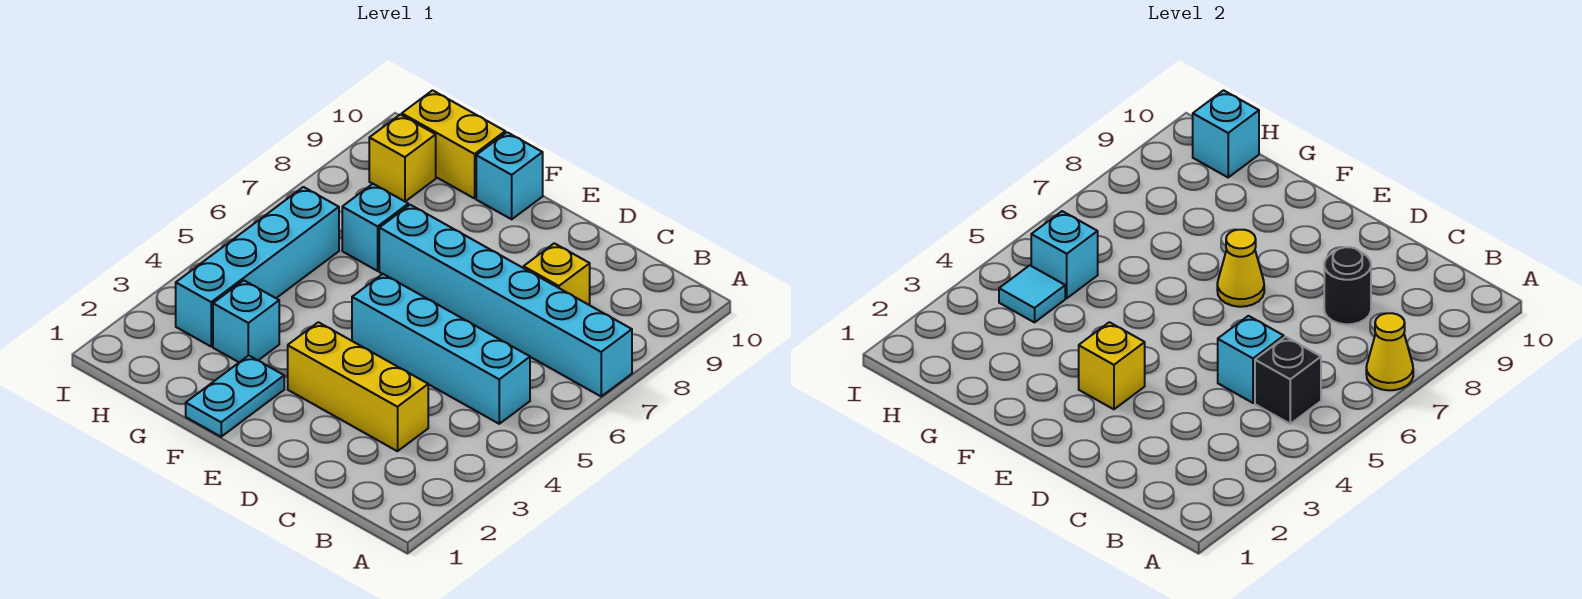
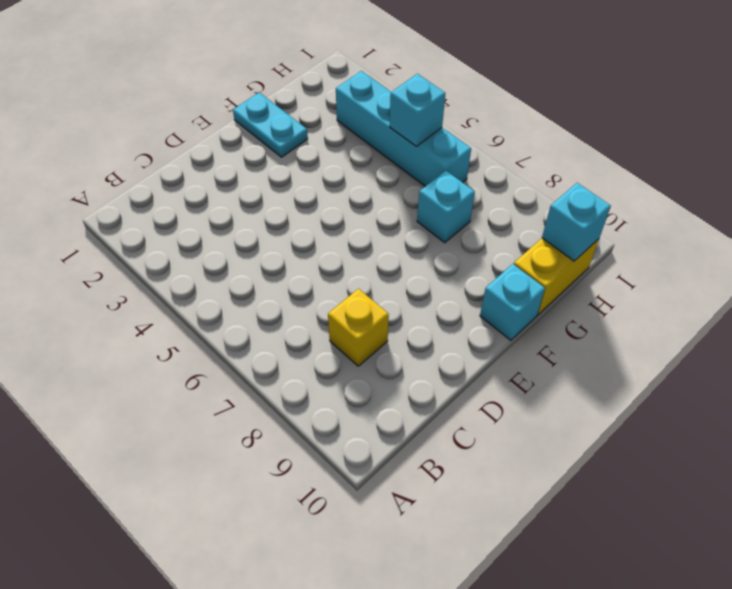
none -> cyan brick A7:F7 level 1
none -> cyan brick B5:E5 level 1
none -> yellow brick C3:E3 level 1

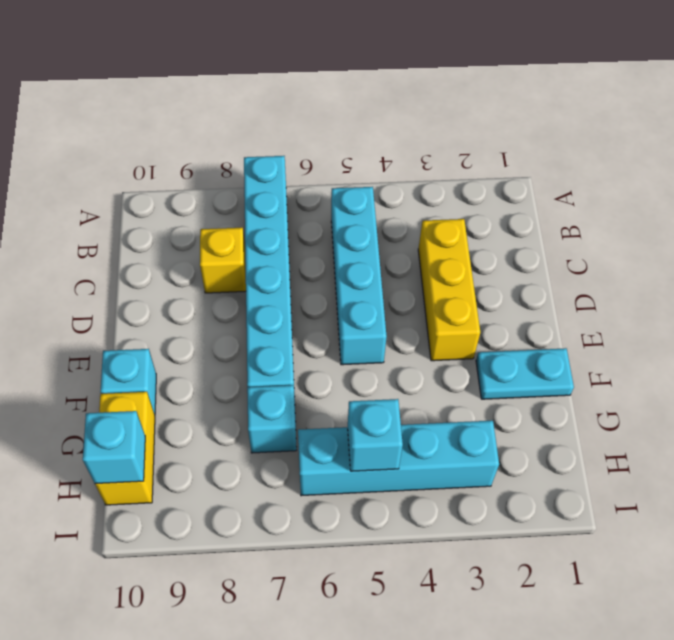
none -> cyan brick G3 level 1
none -> yellow brick H9 level 1
none -> yellow cone A7 level 2

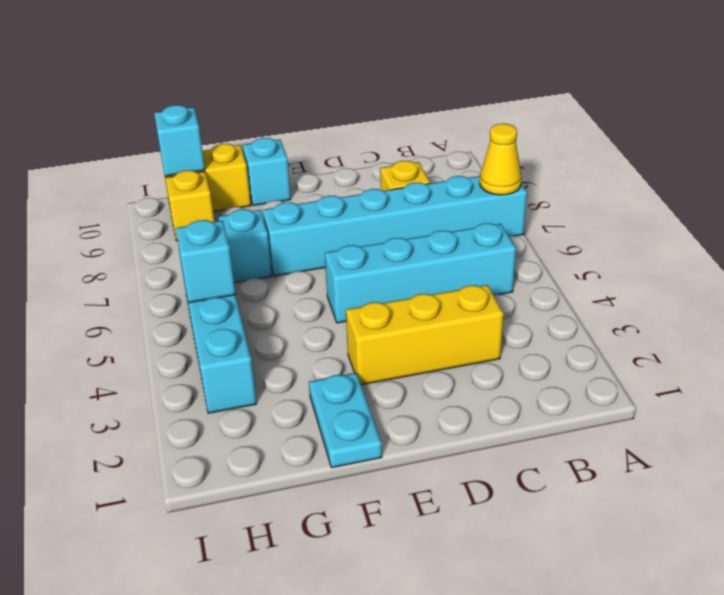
none -> cyan brick G3 level 1
none -> black brick B5 level 2
none -> cyan brick C5 level 2

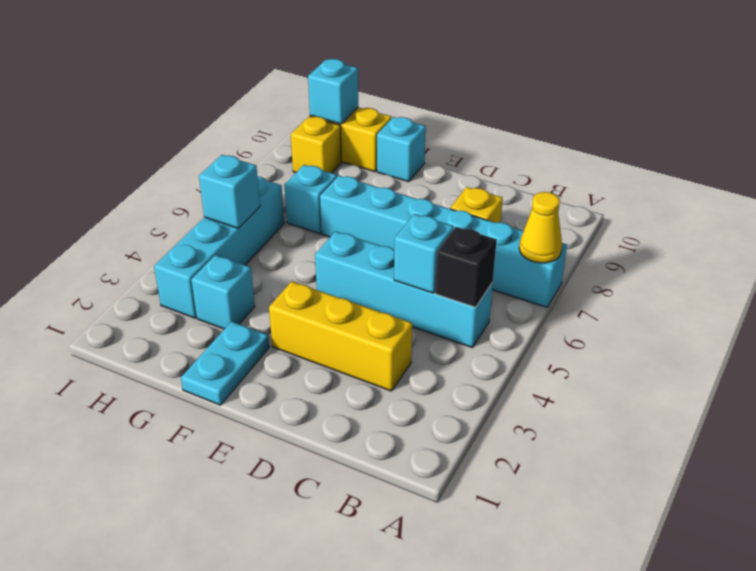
none -> black round brick C8 level 2
none -> yellow brick E3 level 2
none -> yellow cone E7 level 2

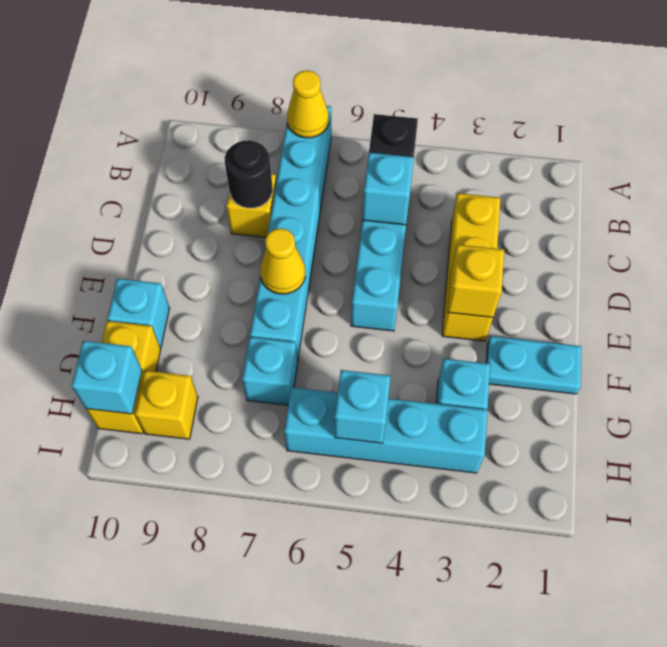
none -> cyan tile H4 level 2

